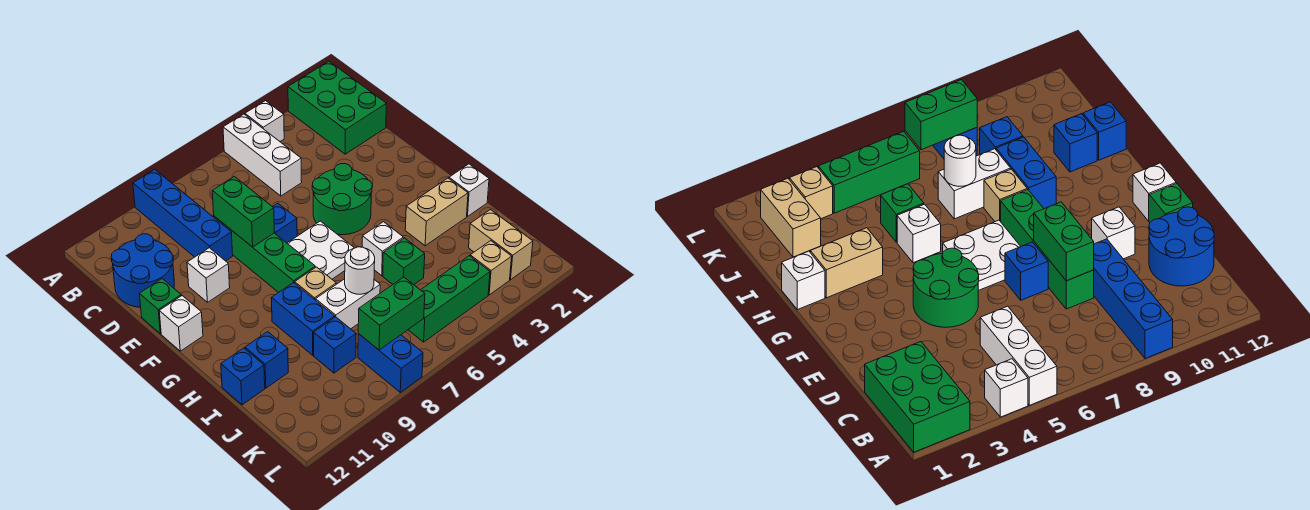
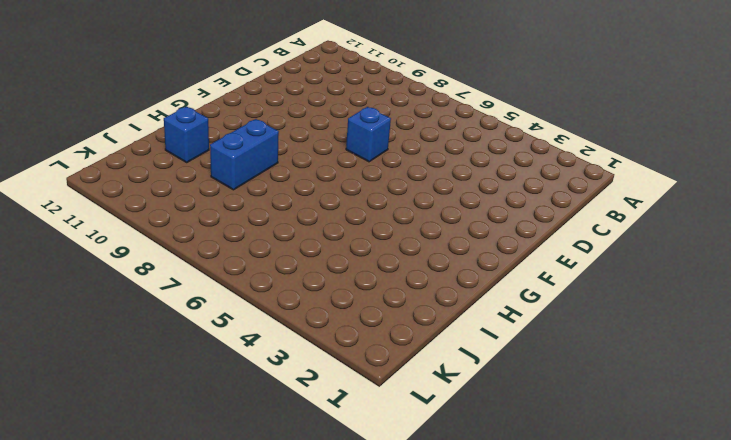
none -> green brick A1:C2 level 1
none -> white brick A4 level 1
none -> white brick A5:C5 level 1

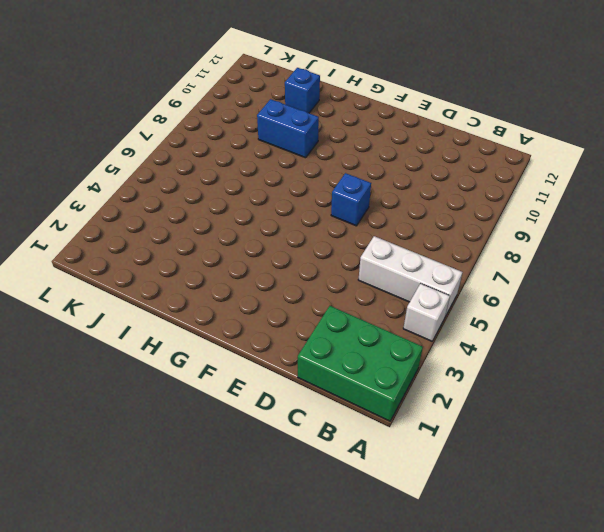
none -> blue brick A9:D9 level 1
none -> blue round brick C11:D12 level 1
none -> green brick D8:G8 level 1

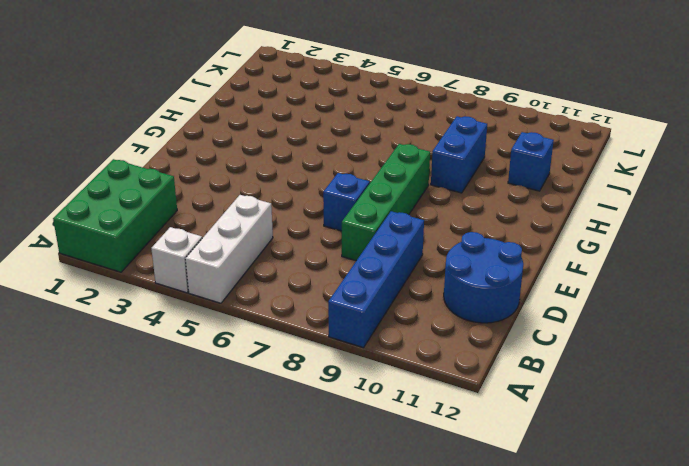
none -> green round brick E4:F5 level 1
none -> white brick E10 level 1
none -> green brick E12 level 1

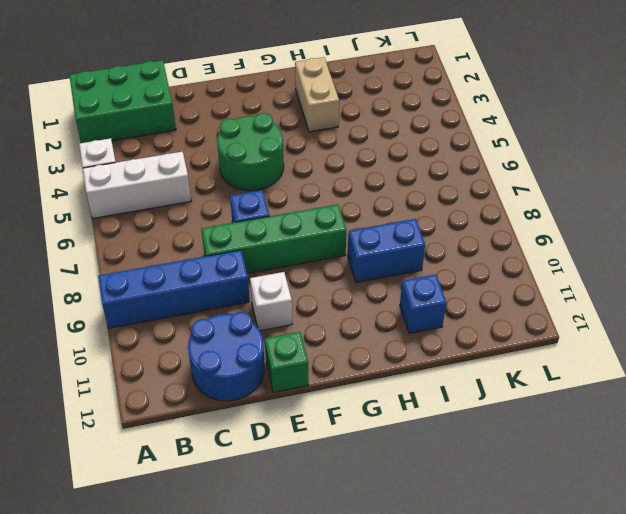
none -> white plate F6:G7 level 1
none -> white brick F12 level 1
none -> white brick H1 level 1

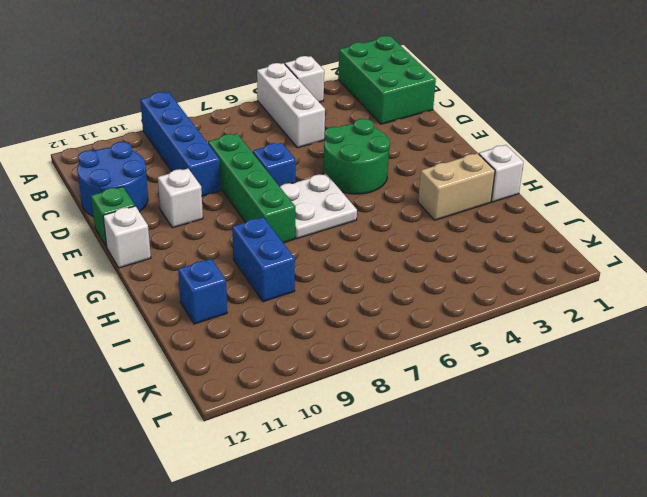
none -> white brick H5 level 1
none -> tan brick H8 level 1
none -> green brick I5 level 1

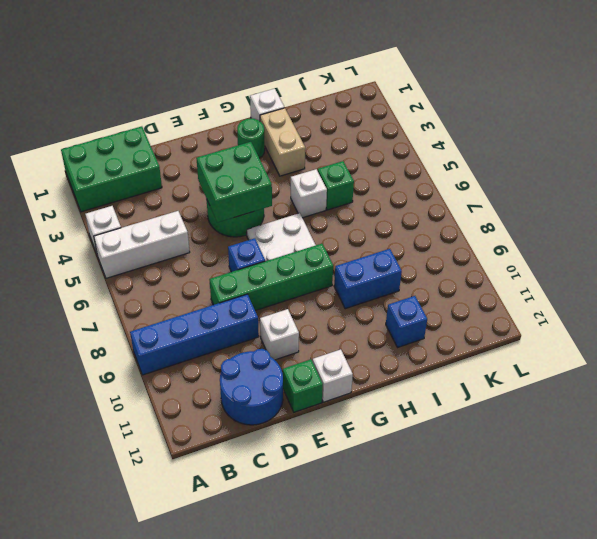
green brick E4:F5 level 2 -> none
green round brick G2 level 1 -> none
none -> tan brick H8 level 1
none -> white brick I7:I8 level 1
none -> blue brick I12 level 1

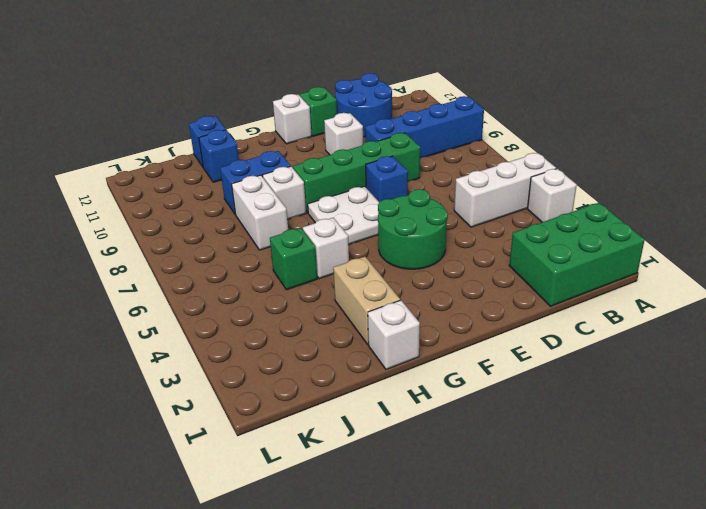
white brick H8 level 1 -> tan brick H8 level 1
none -> tan brick J2:K2 level 1
none -> blue brick J9 level 1
none -> tan brick K3 level 1

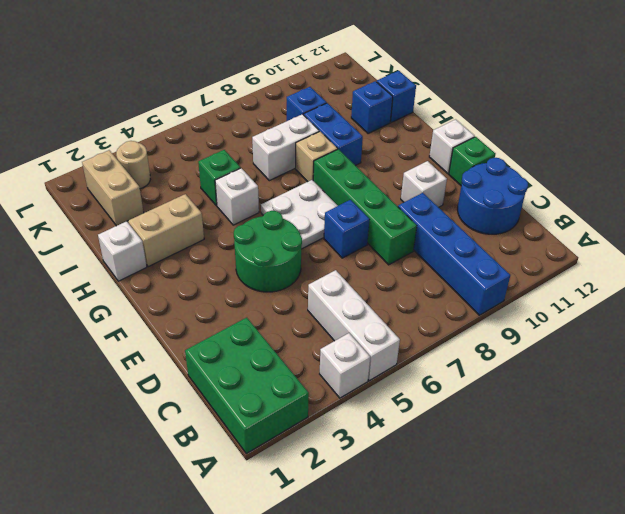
tan round brick K3 level 1 -> tan brick K3 level 1
none -> green brick K4:K6 level 1
none -> blue brick K8:L8 level 1
none -> green brick D8:E8 level 2

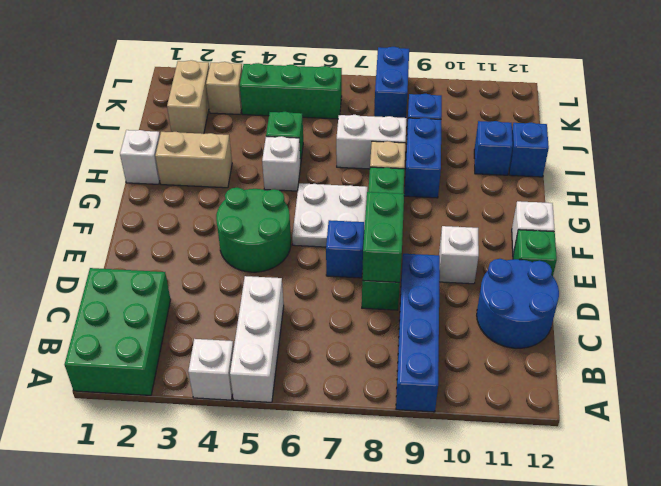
none -> white round brick I7 level 2
none -> green brick K7:K8 level 2

